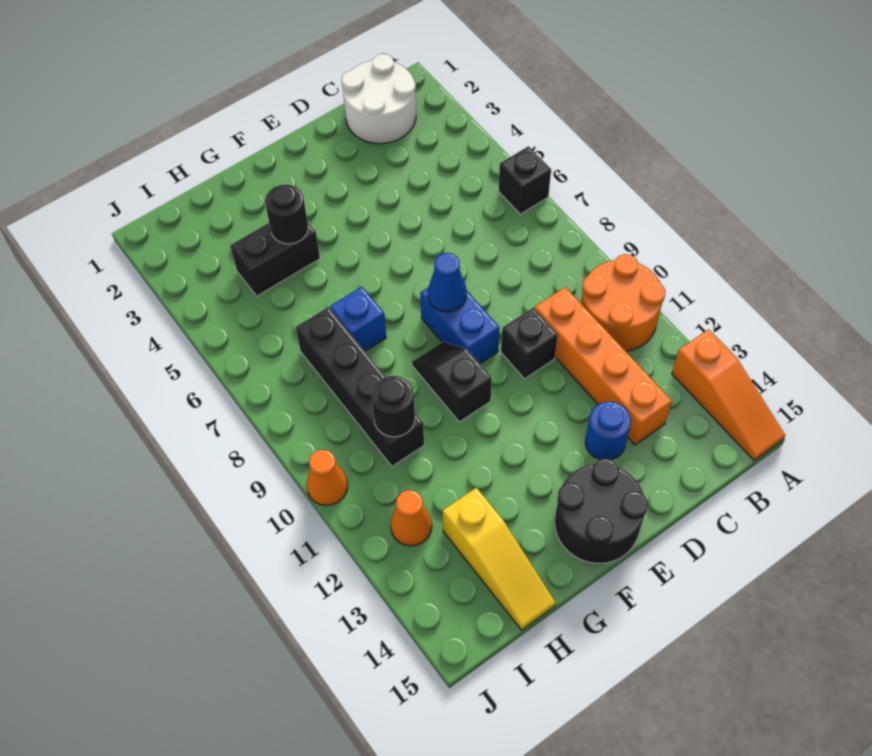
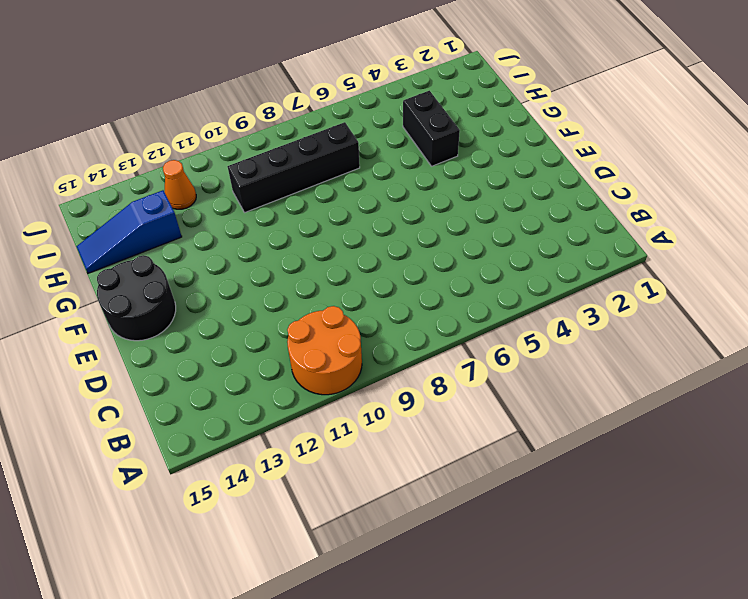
blue slope H13:H15 level 1 top 13 -> yellow slope H13:H15 level 1 top 13
none -> black brick A6 level 1
none -> orange slope A13:A15 level 1 top 13
none -> white round brick B1:C2 level 1

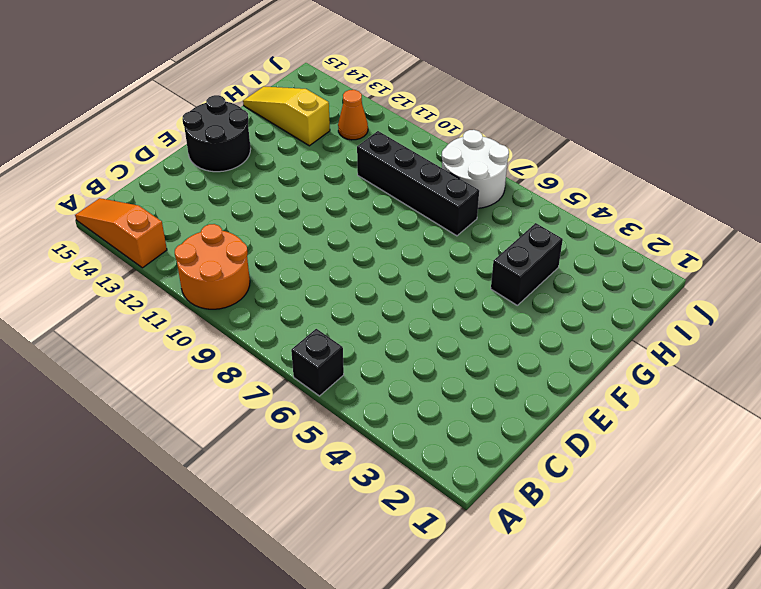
white round brick I7:J8 level 1 -> white round brick B1:C2 level 1
none -> orange brick C10:C13 level 1
none -> black brick D10 level 1
none -> blue round brick D13 level 1

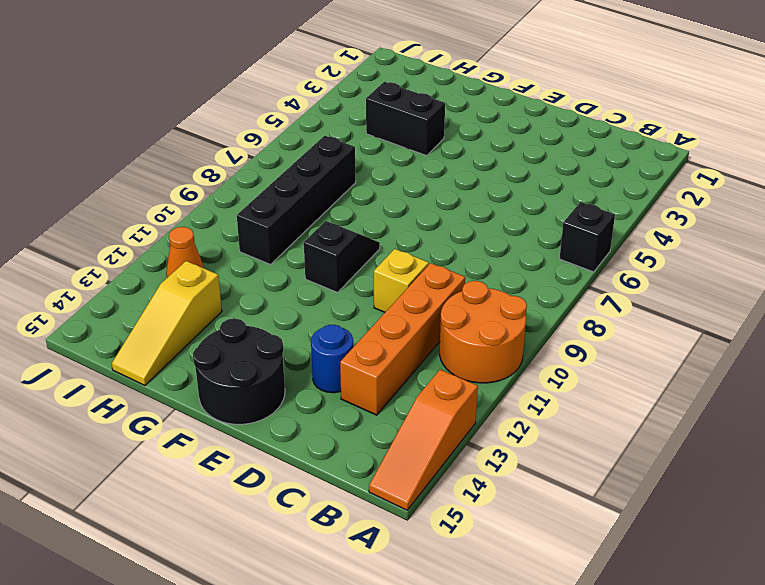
yellow brick D10 level 1 -> black brick D10 level 1
none -> white round brick B1:C2 level 1
none -> blue brick E8:E9 level 1
none -> blue brick G7 level 1

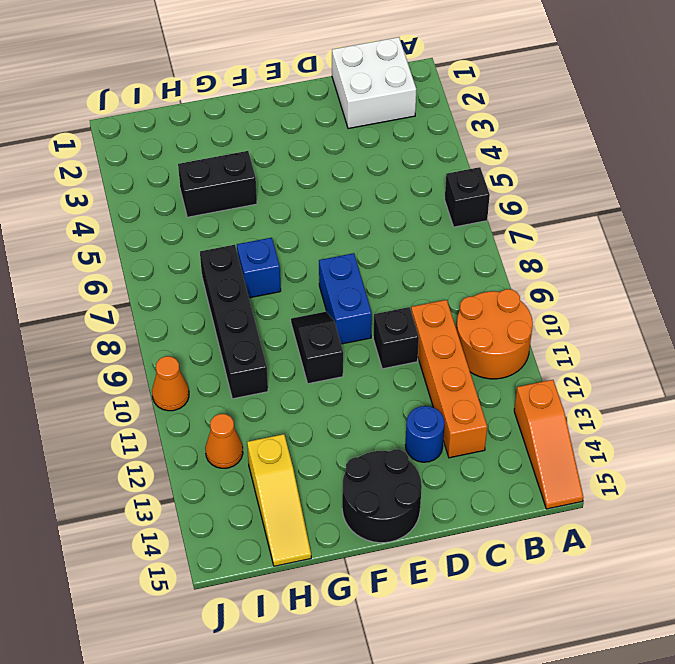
white brick B1:C2 level 1 -> white round brick B1:C2 level 1
none -> blue cone E8 level 2
none -> black round brick G4 level 2
none -> black round brick H10 level 2

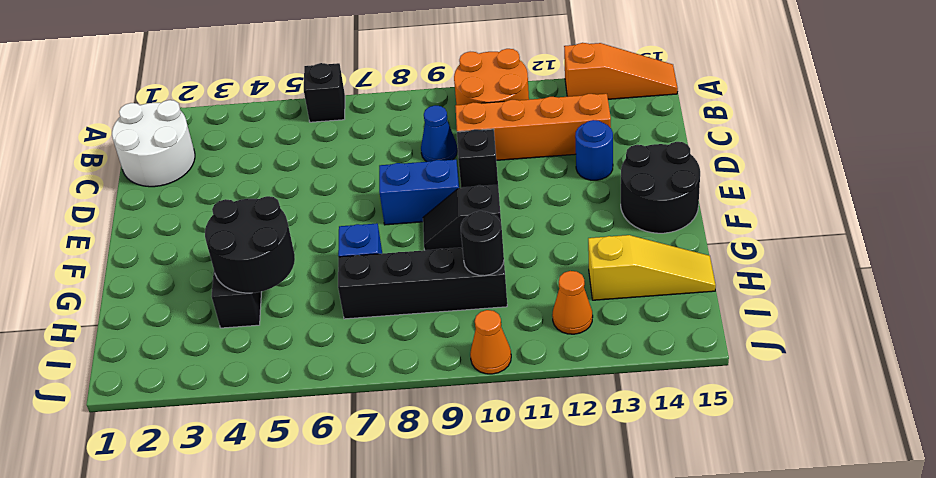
blue cone C9 level 1 -> blue cone E8 level 2
black round brick G4:H5 level 2 -> black round brick G4 level 2

